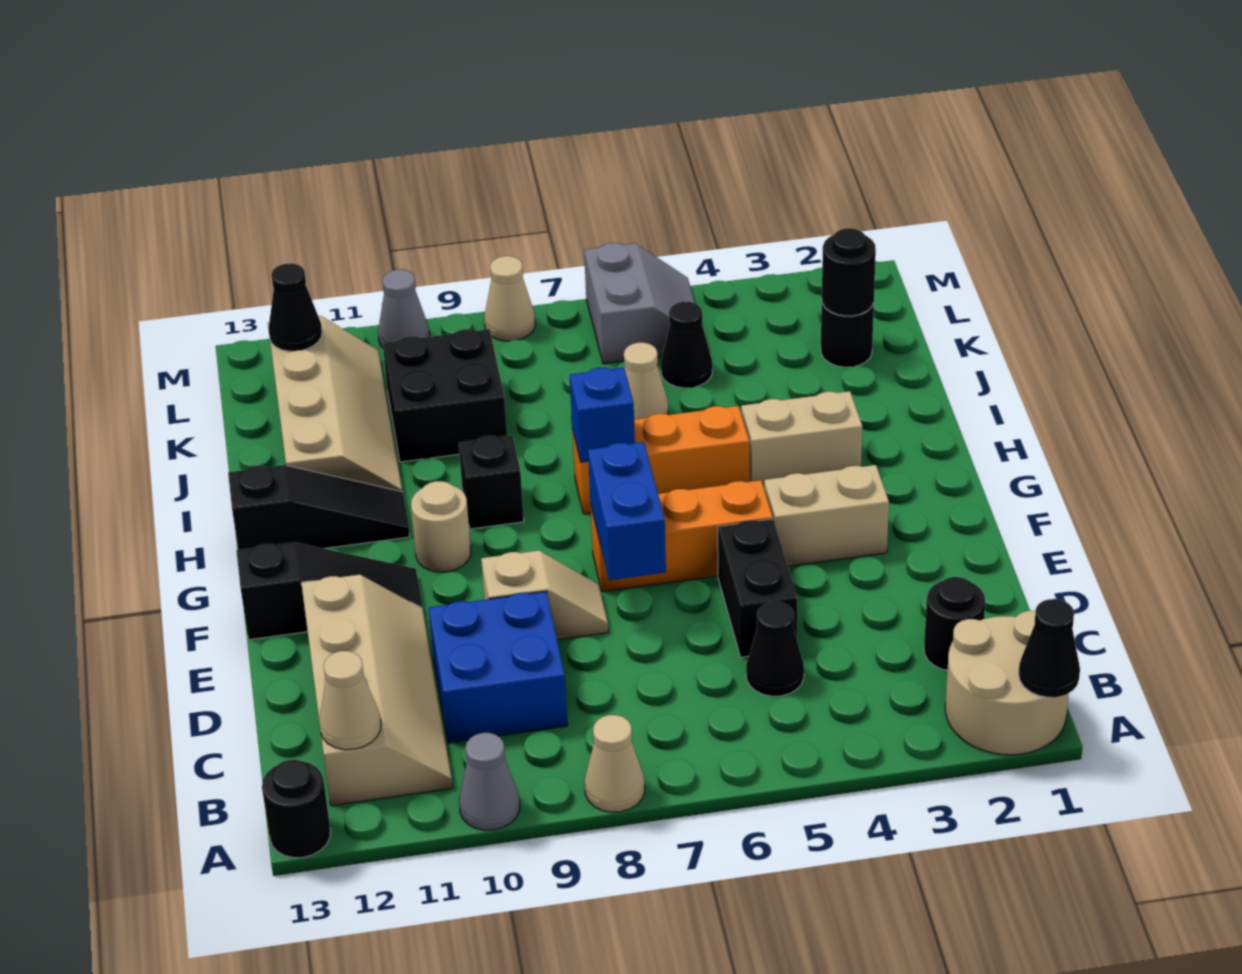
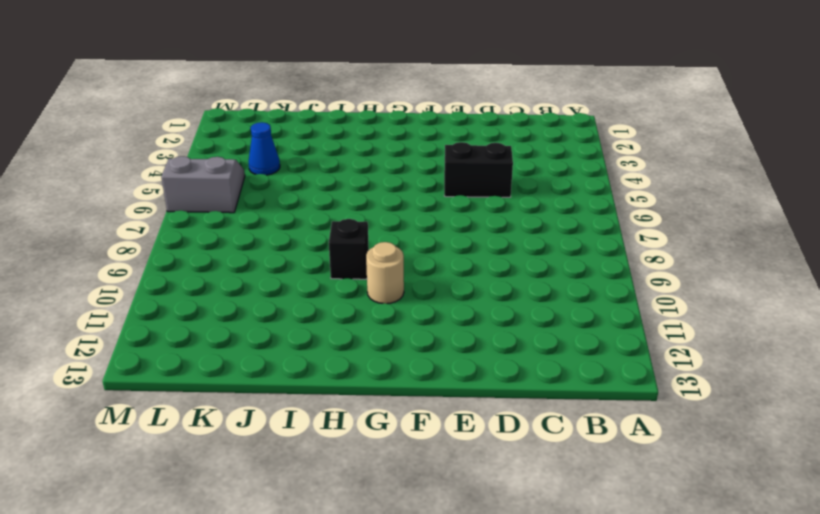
blue cone K4 level 1 -> none
none -> tan round brick A1:B2 level 1
none -> tan cone A8 level 1
none -> grey cone A10 level 1
none -> black round brick A13 level 1

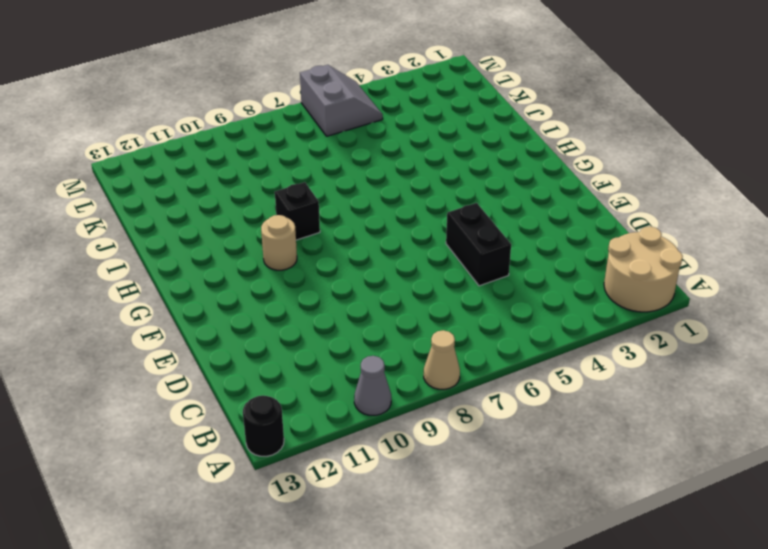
none -> tan slope B11:E12 level 1 top 12
none -> black round brick C2 level 1
none -> black cone C5 level 1
none -> blue brick C9:D10 level 1

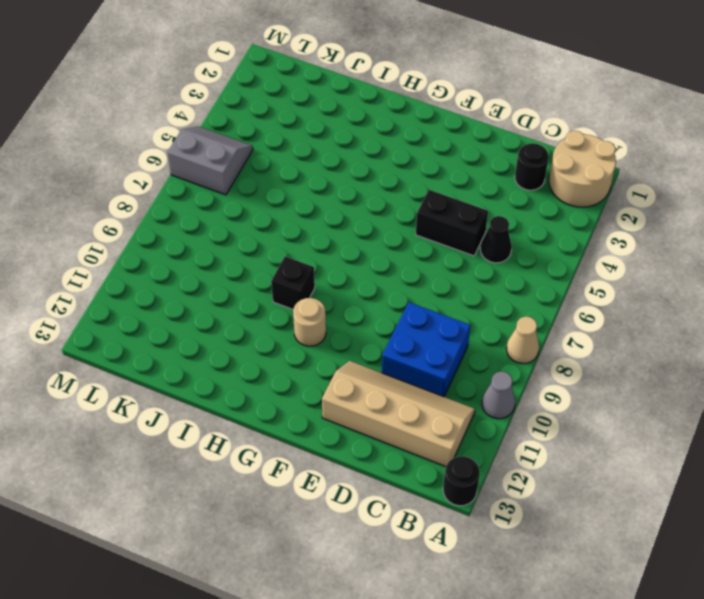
none -> tan slope E8:E9 level 1 top 9
none -> tan brick F3:F4 level 1
none -> orange brick F5:F7 level 1
none -> black slope F11:F13 level 1 top 13

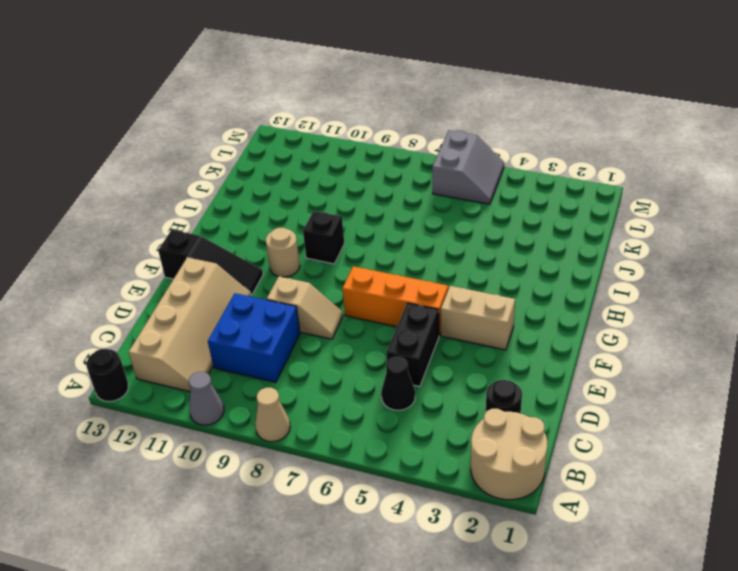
none -> tan brick H3:H4 level 1
none -> orange brick H5:H7 level 1
none -> black slope H11:H13 level 1 top 13
none -> tan slope I11:L12 level 1 top 12

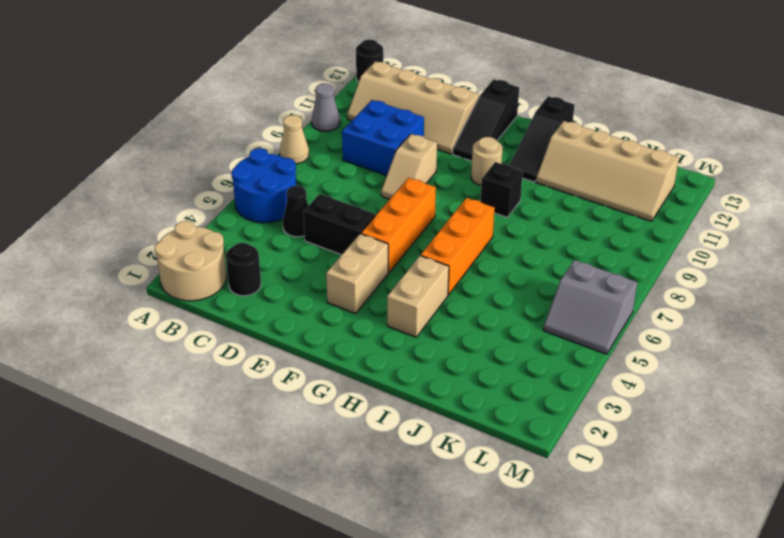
blue round brick A5:B6 level 1 -> none
none -> tan cone J6 level 1
none -> black brick J9:K10 level 1
none -> black round brick K2 level 1
none -> black cone K5 level 1

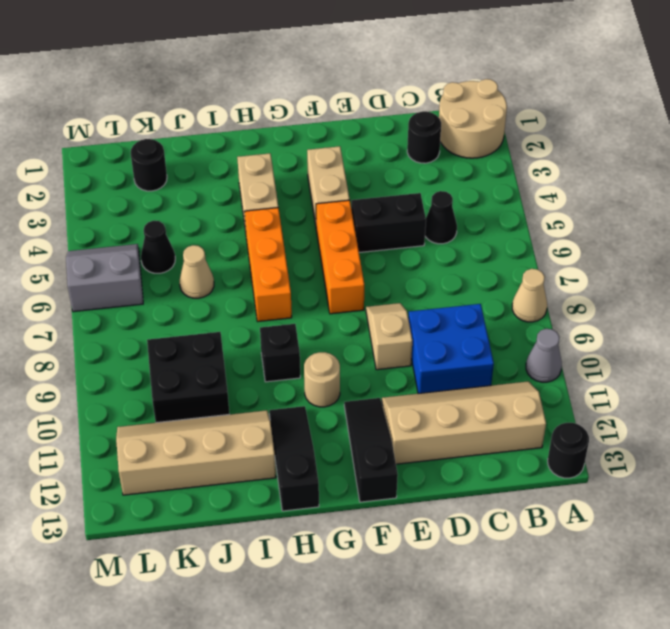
none -> tan cone M8 level 1
none -> grey cone M10 level 1
none -> black cone A1 level 2
none -> tan cone B12 level 2

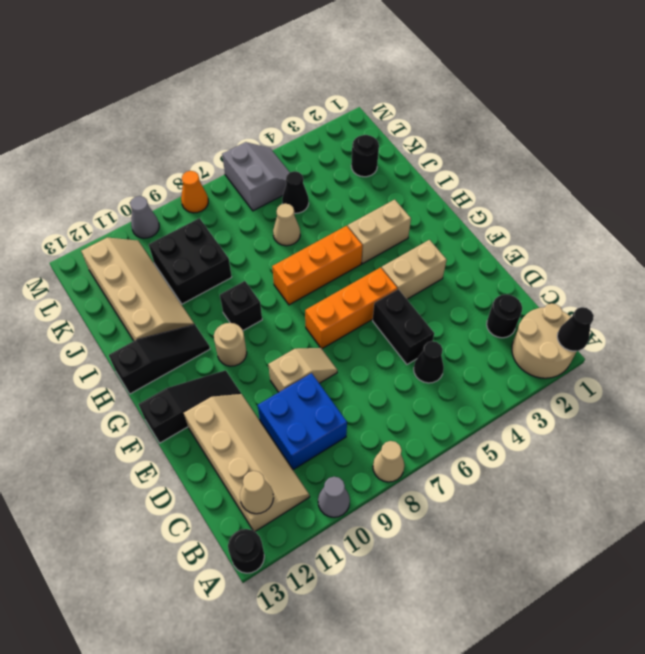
orange cone M8 level 1 -> tan cone M8 level 1
none -> blue brick E7:F7 level 2
none -> blue brick H7 level 2
none -> black round brick K2 level 2
none -> black cone L12 level 2

